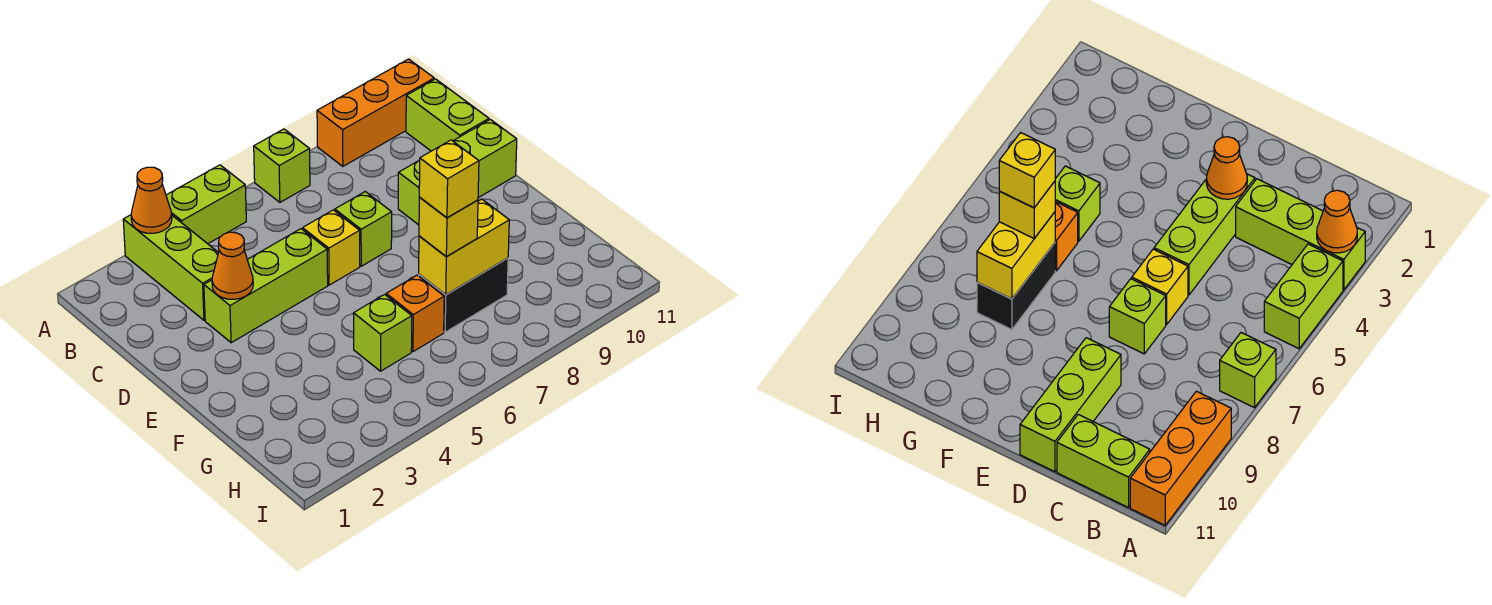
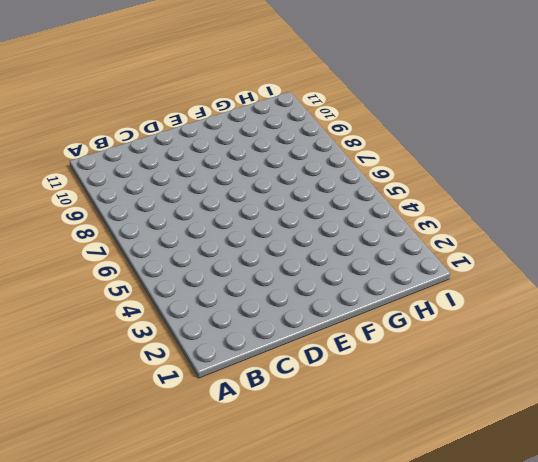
none -> lime brick A3:C3 level 1
none -> lime brick A4:A5 level 1
none -> lime brick A7 level 1

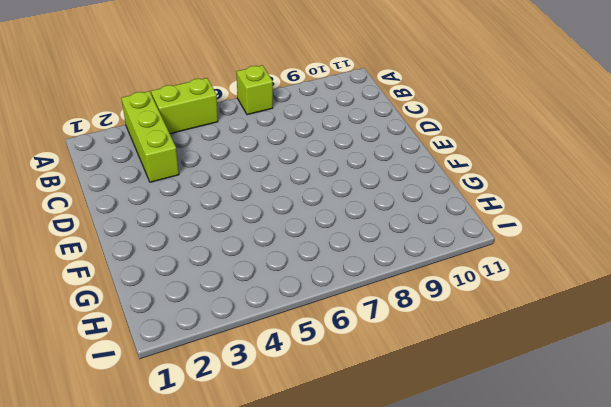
none -> orange brick A9:A11 level 1
none -> lime brick B11:C11 level 1
none -> lime brick D3:D5 level 1

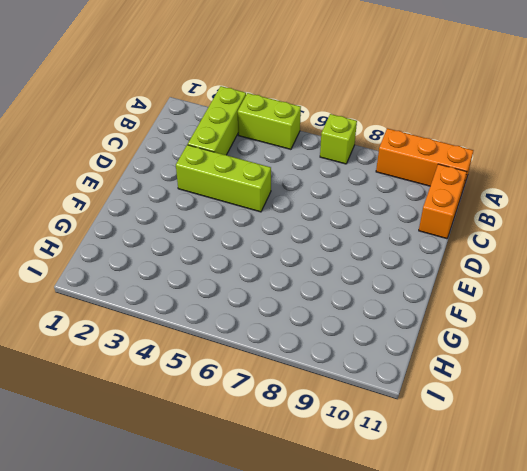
orange brick B11:C11 level 1 -> lime brick B11:C11 level 1
none -> yellow brick D6 level 1
none -> lime brick D7 level 1
none -> lime brick D9:D11 level 1

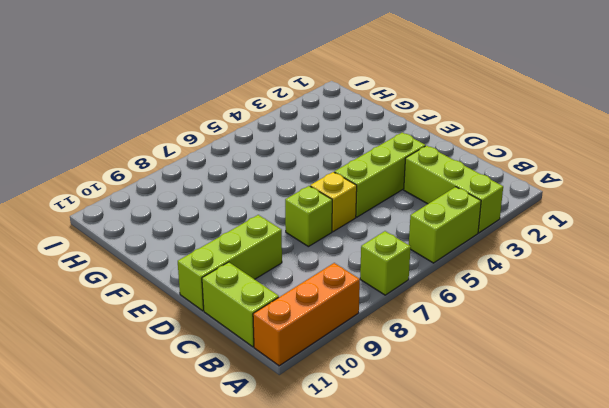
none -> lime brick G5 level 1
none -> orange brick G6 level 1
none -> black brick G7:G8 level 1

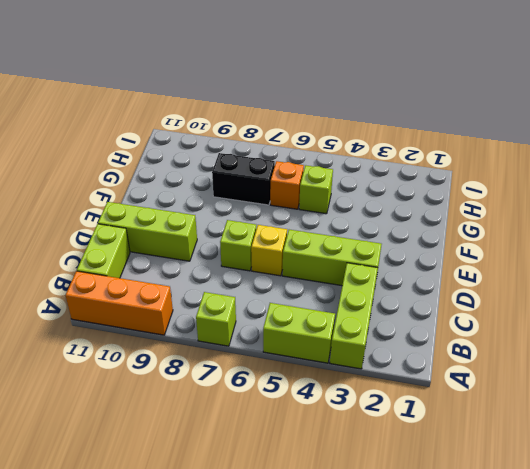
none -> orange cone A3 level 2
none -> orange cone D3 level 2
none -> yellow brick G7:G8 level 2

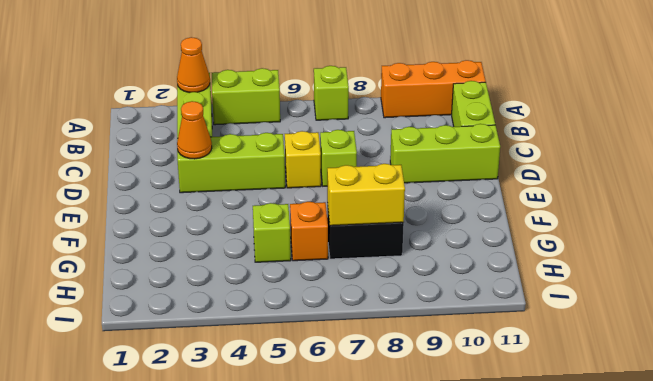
none -> yellow brick G7 level 3
none -> yellow brick G7 level 4

